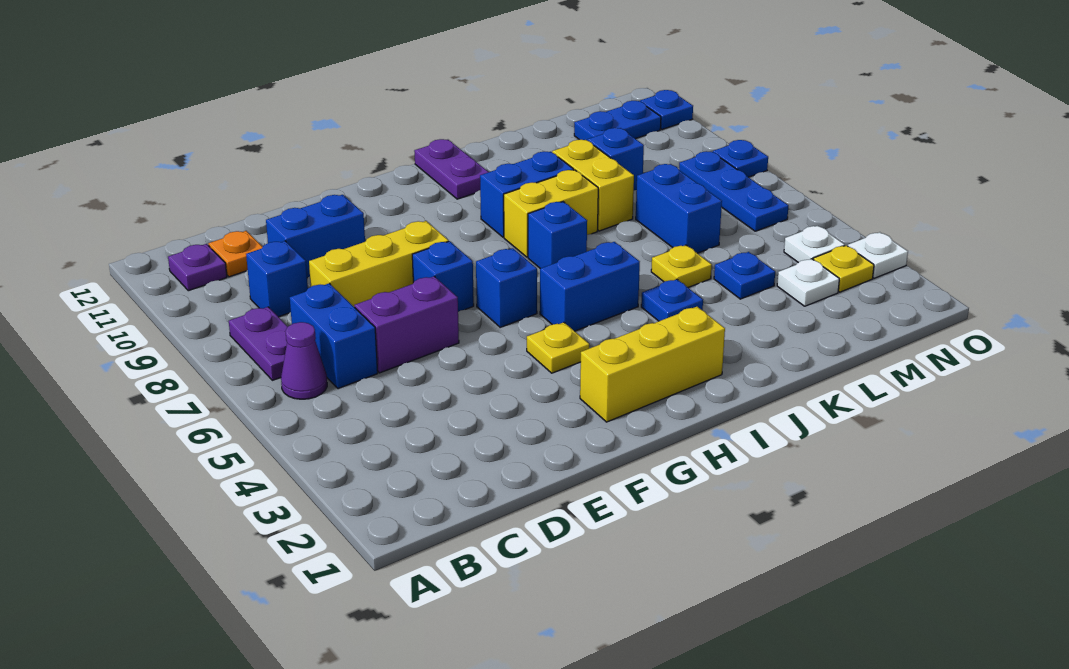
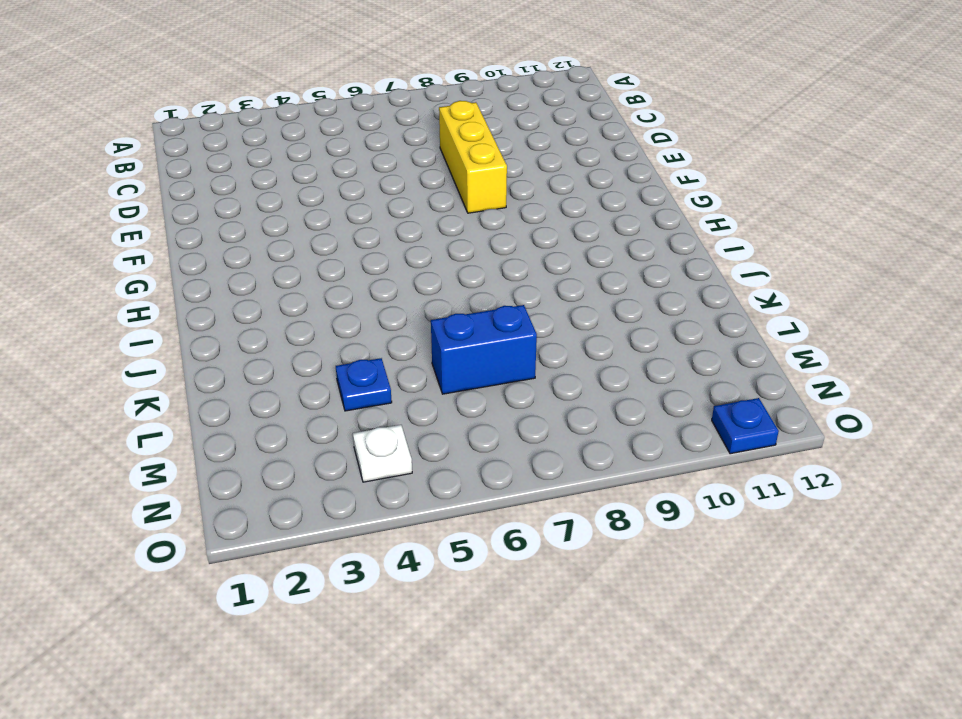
none -> purple cone B6 level 1
none -> purple plate B7:B8 level 1
none -> purple plate B11 level 1
none -> blue brick C6:C7 level 1

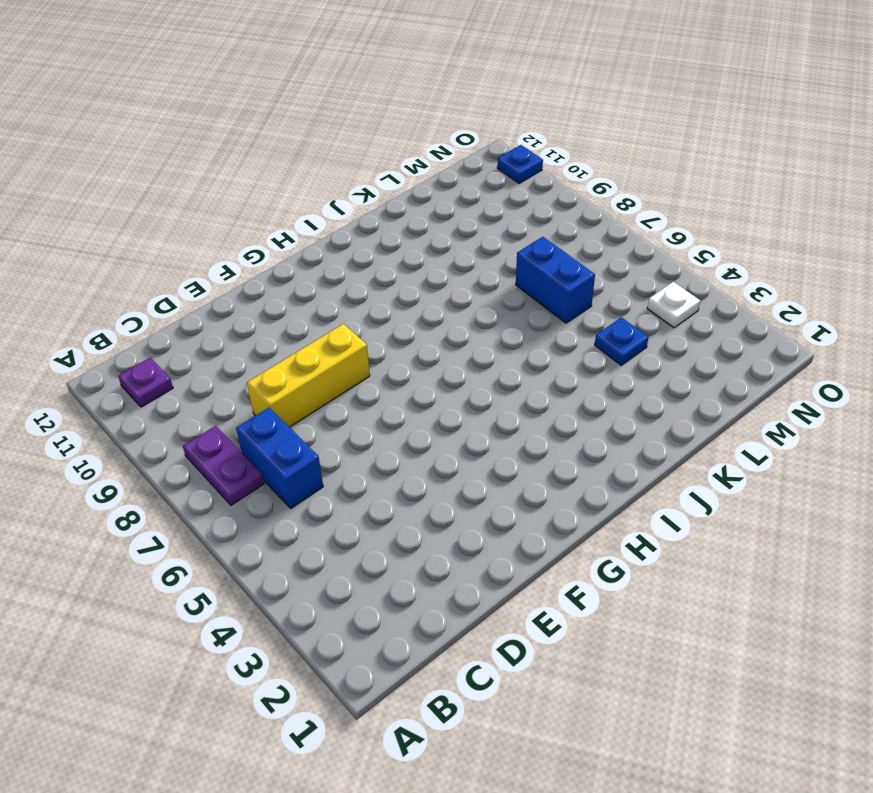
none -> purple cone B6 level 1
none -> blue brick C9 level 1
none -> orange plate C11 level 1
none -> purple brick D6:E6 level 1

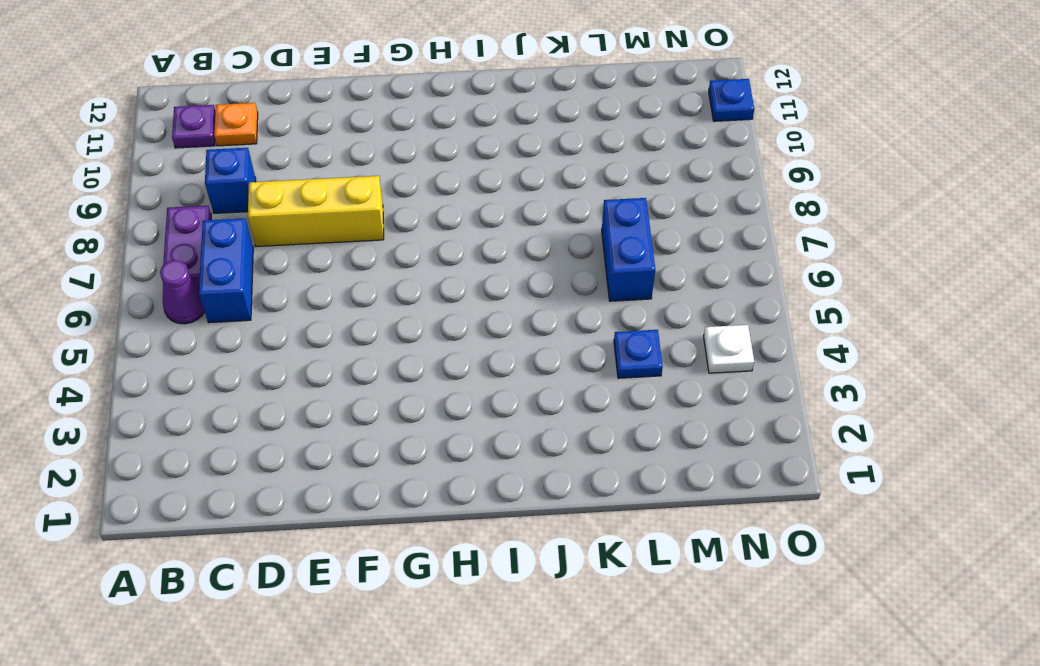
none -> purple brick D6:E6 level 1
none -> blue brick D10:E10 level 1
none -> blue brick F7 level 1
none -> yellow brick G2:I2 level 1

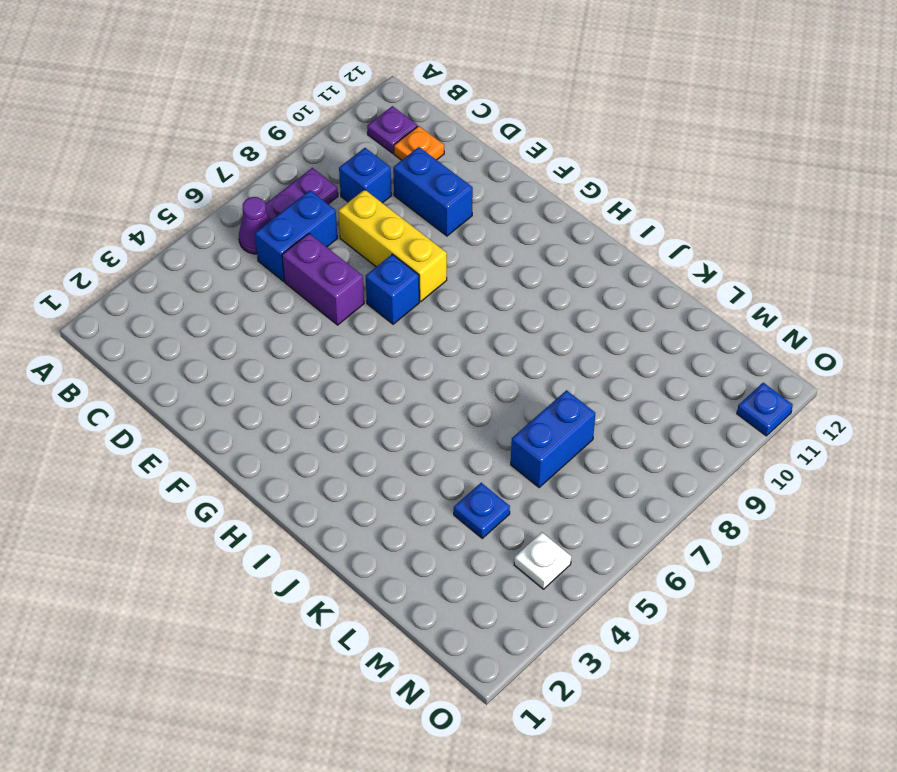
none -> yellow brick G2:I2 level 1
none -> yellow plate G4 level 1
none -> blue brick G6 level 1
none -> blue brick H5:I5 level 1

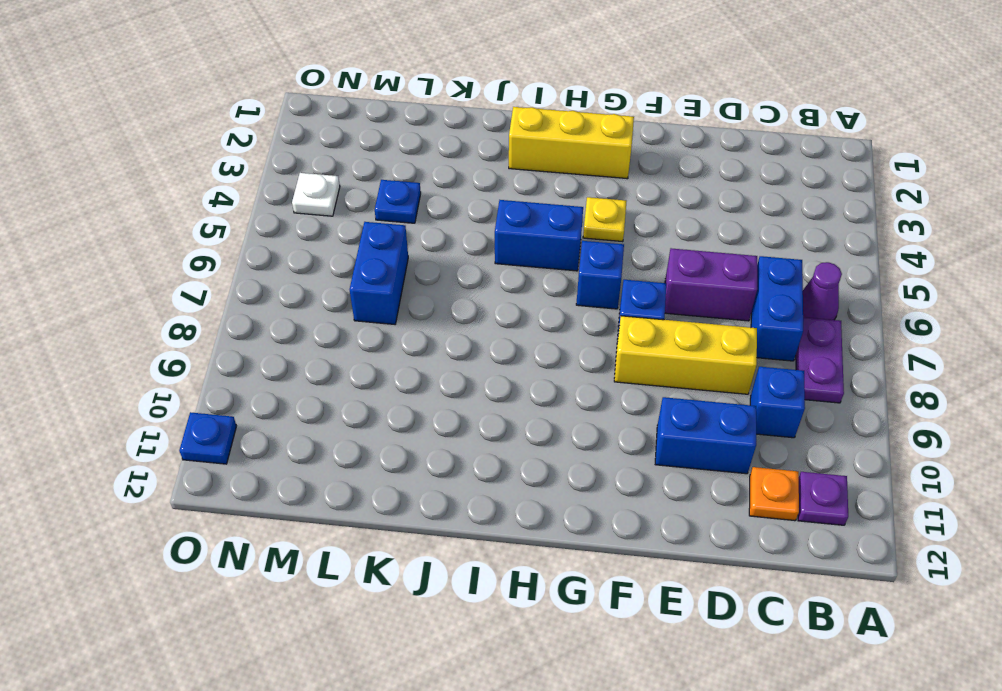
none -> blue brick I7 level 1
none -> yellow brick I8:J8 level 1
none -> blue brick I9:J9 level 1
none -> purple plate I11:I12 level 1

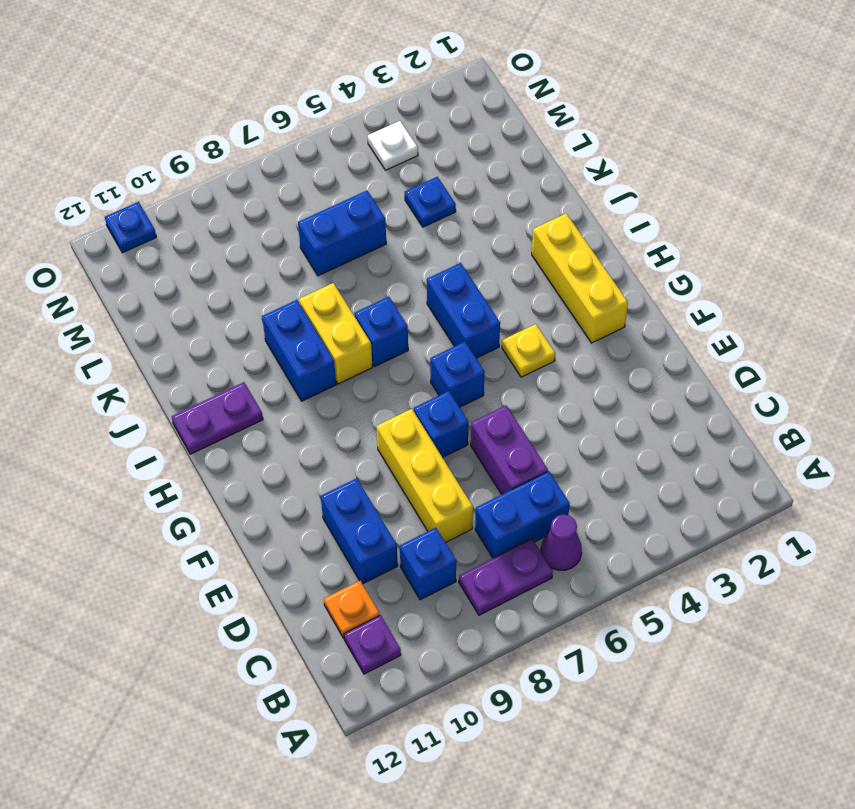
none -> blue plate J4 level 1
none -> yellow plate K5 level 1
none -> yellow brick K8:K9 level 1
none -> blue brick L9 level 1

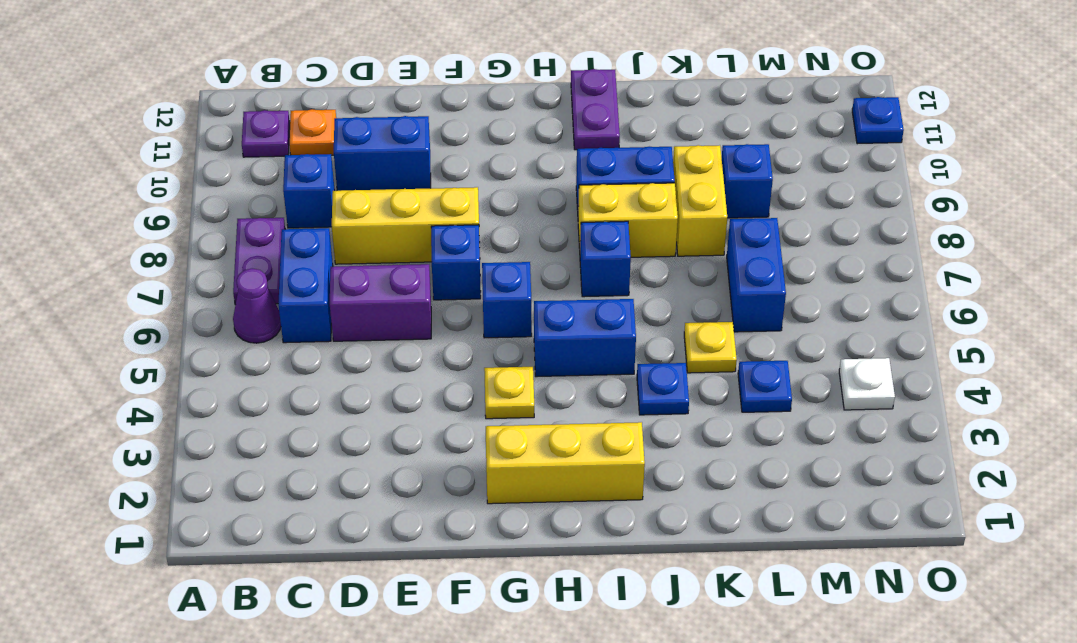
none -> white plate M3 level 1
none -> blue plate M11:N11 level 1
none -> yellow plate N3 level 1
none -> blue plate N6:N8 level 1

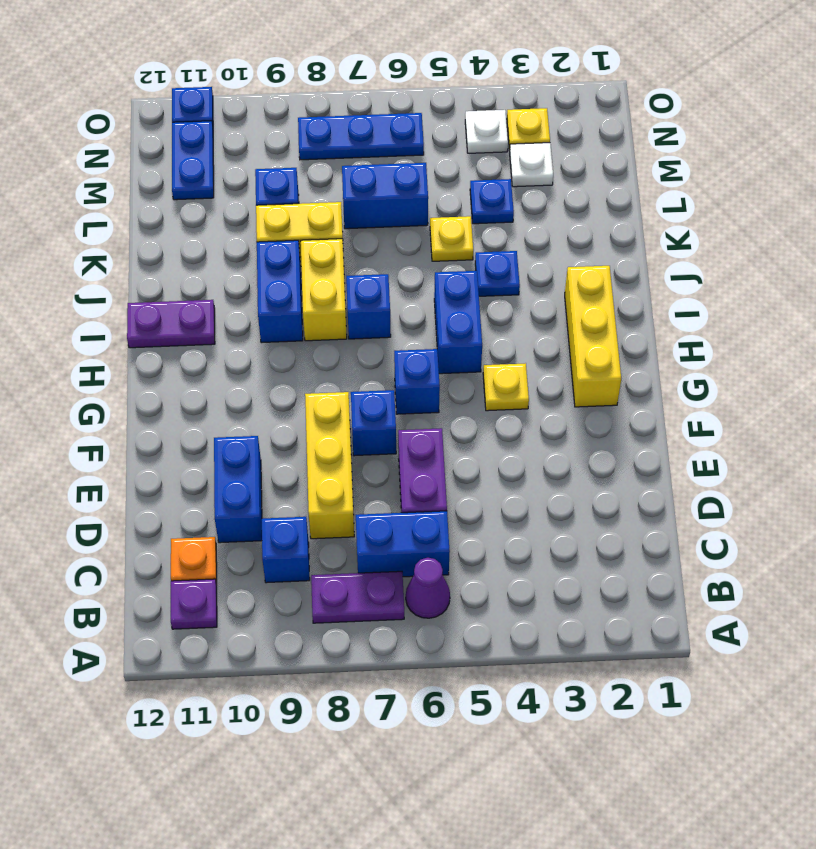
none -> white plate O3 level 1
none -> blue plate O8 level 1

